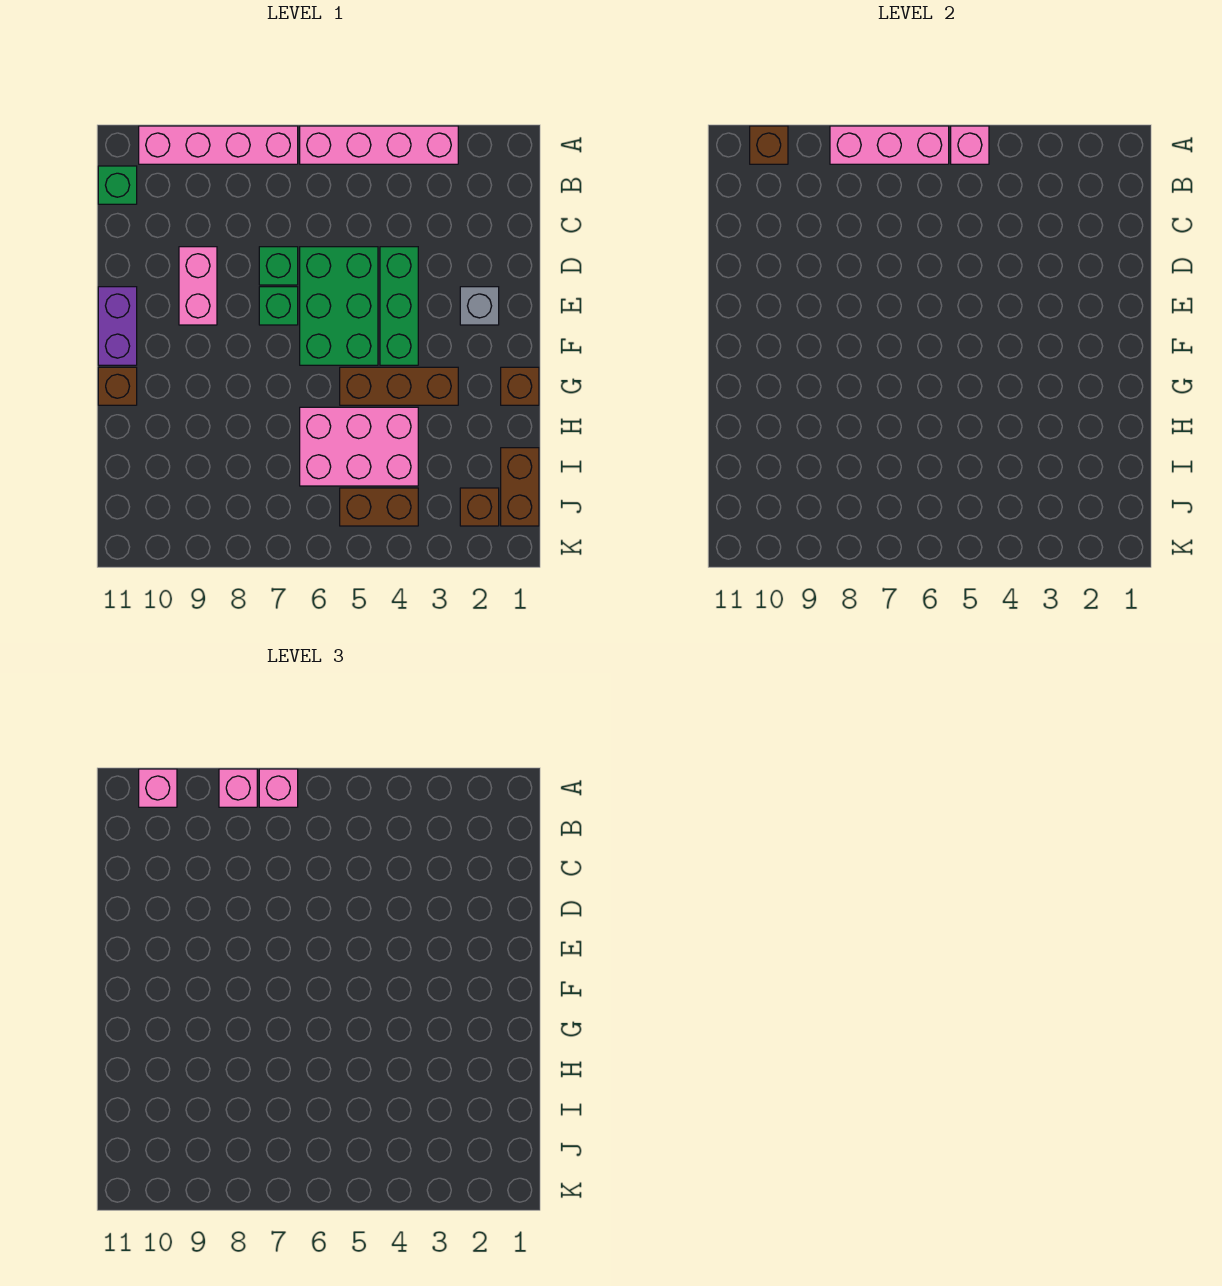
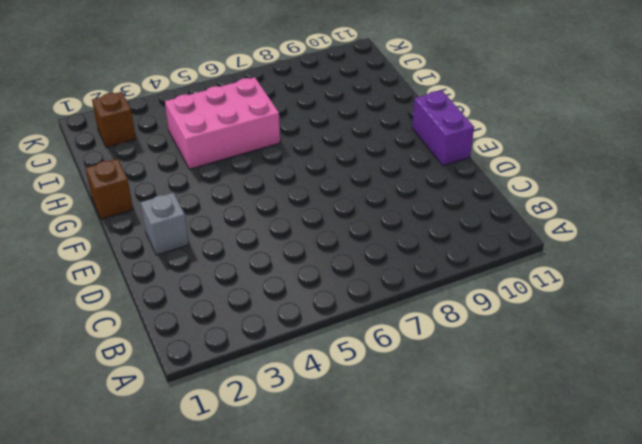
none -> pink brick A3:A6 level 1
none -> pink brick A7:A10 level 1
none -> green brick B11 level 1

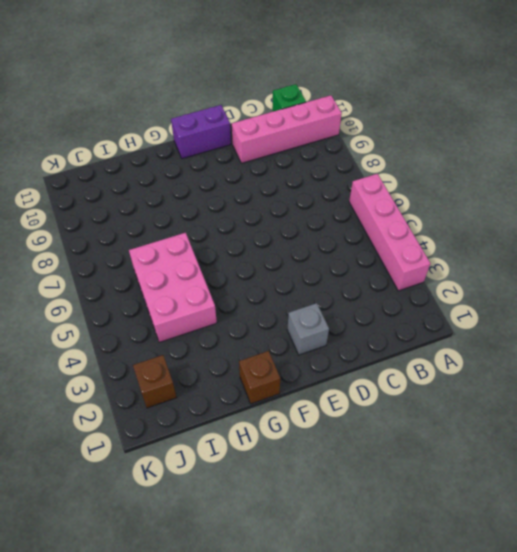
pink brick A10:D10 level 1 -> pink brick A7:A10 level 1
none -> green brick D4:F4 level 1
none -> green brick D5:F6 level 1
none -> green brick D7 level 1

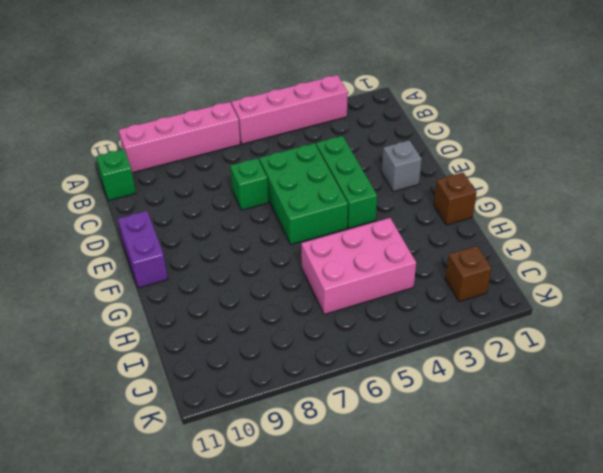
none -> pink brick D9:E9 level 1
none -> green brick E7 level 1
none -> brown brick G3:G5 level 1

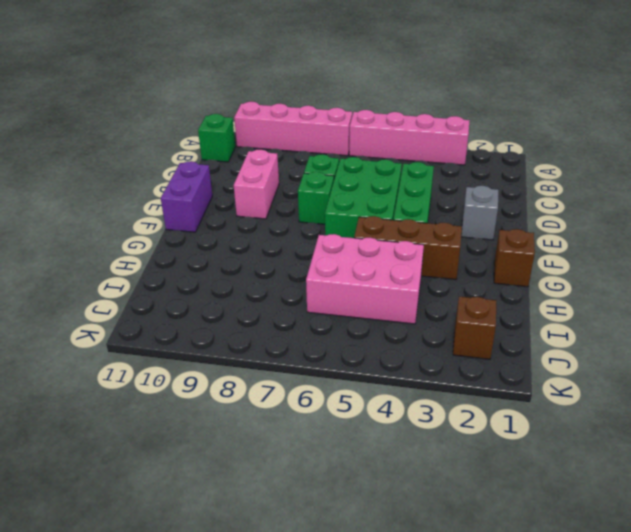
none -> brown brick G11 level 1
none -> brown brick I1:J1 level 1
none -> brown brick J4:J5 level 1

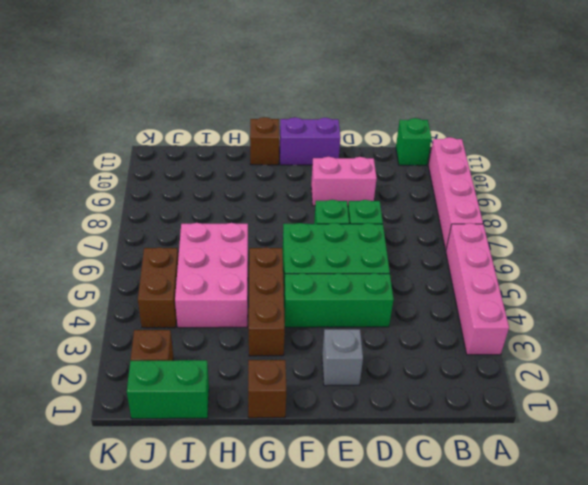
green brick I1:J1 level 1 -> brown brick I1:J1 level 1
none -> pink brick A5 level 2
none -> pink brick A6:A8 level 2
none -> brown brick A10 level 2

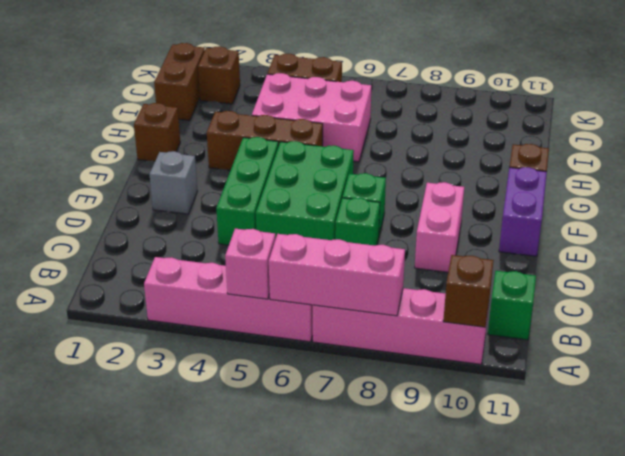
none -> pink brick A7 level 3
none -> pink brick A8 level 3
none -> pink brick A10 level 3

